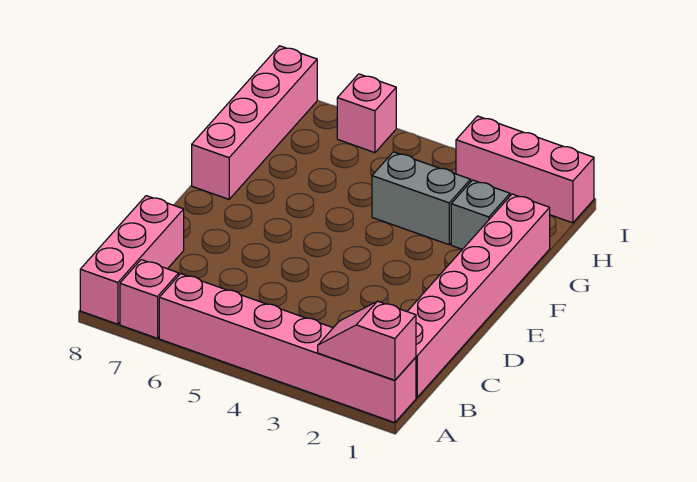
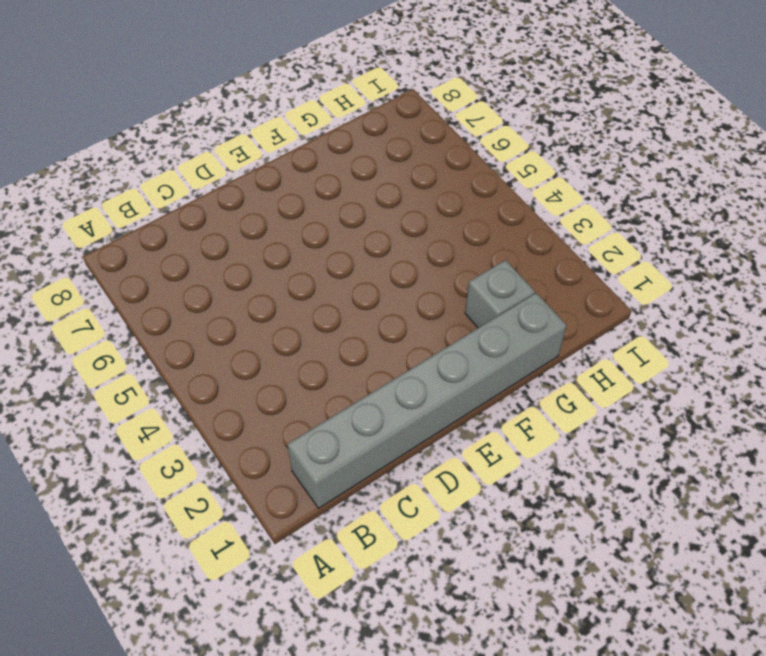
grey brick B1:G1 level 1 -> pink brick B1:G1 level 1
none -> pink brick A1:A6 level 1
none -> pink brick A7 level 1

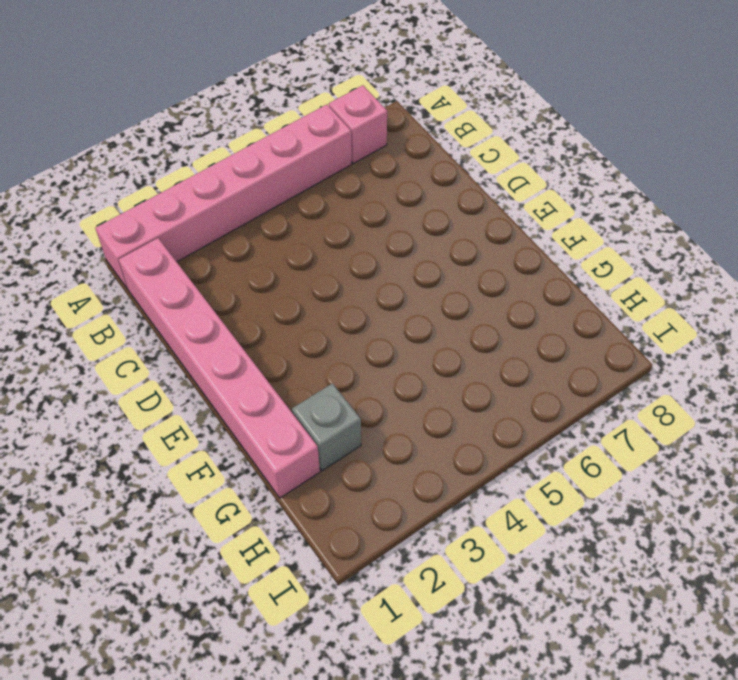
none -> pink brick A8:C8 level 1
none -> pink brick F8:I8 level 1

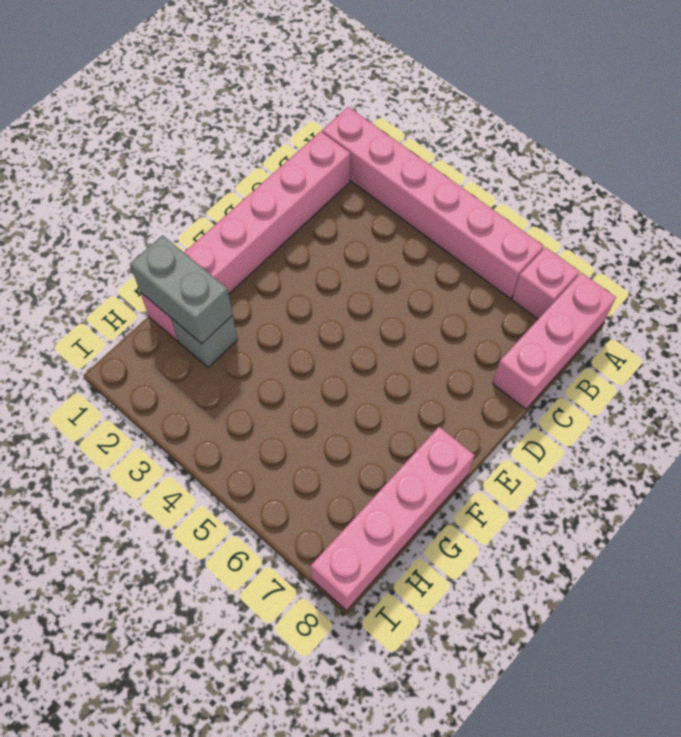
grey brick G1:G2 level 2 -> grey brick G3:G4 level 1
none -> pink brick I1:I3 level 1
none -> pink brick I6 level 1

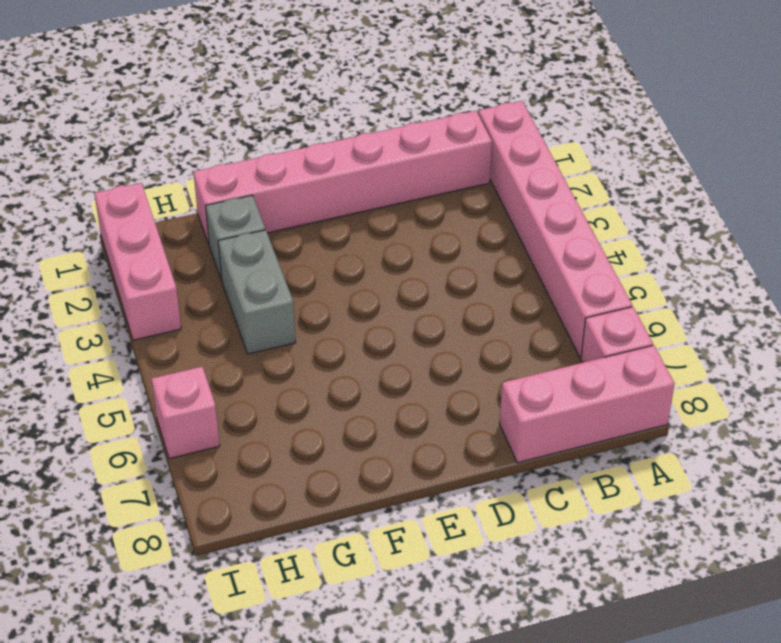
none -> pink brick F8:I8 level 1
none -> pink slope A1:A2 level 2 top 1

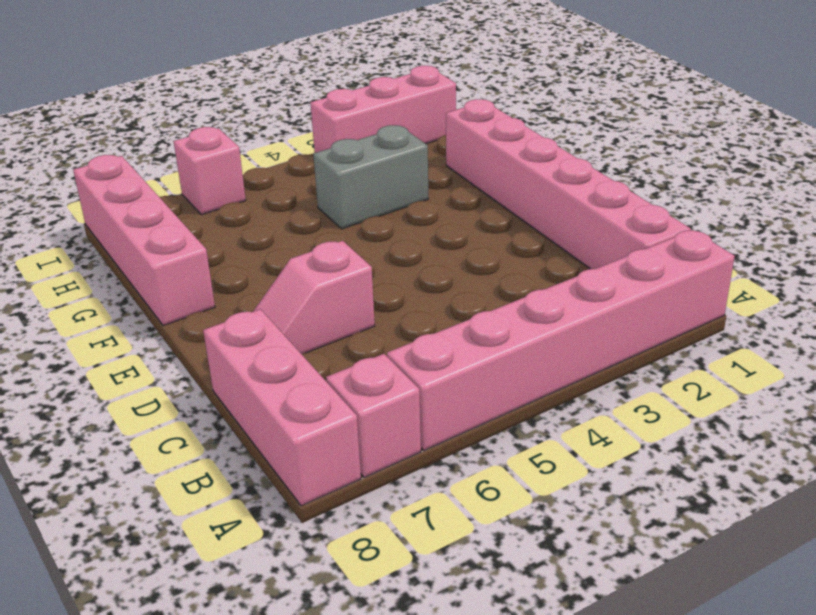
pink slope D6:D7 level 1 top 6 -> pink slope A1:A2 level 2 top 1
none -> grey brick G2 level 1

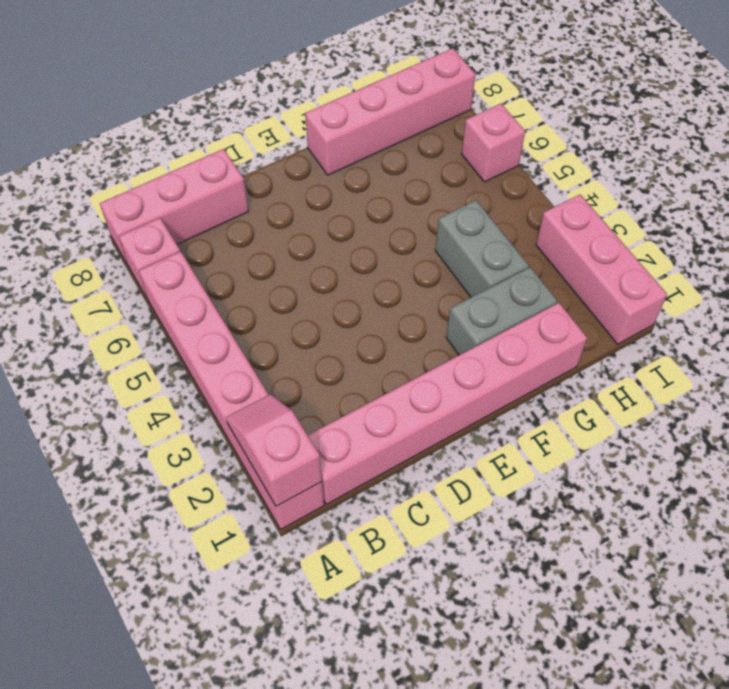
grey brick F2:G2 level 1 -> grey brick G2 level 1

